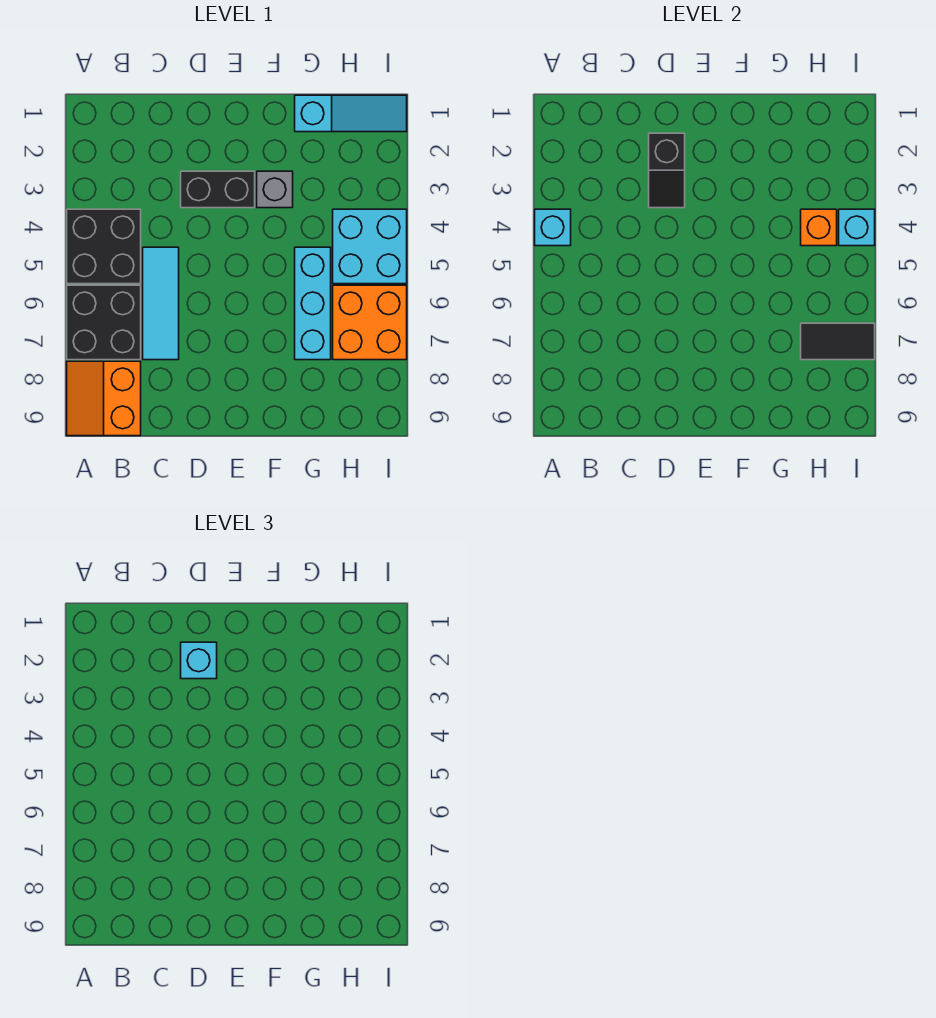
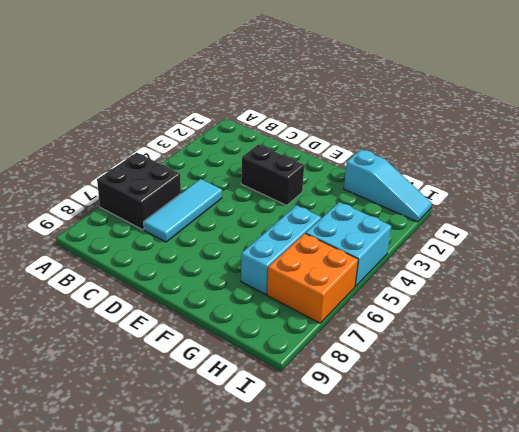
none -> black brick A4:B5 level 1
none -> orange slope A8:B9 level 1 top B
none -> grey brick F3 level 1

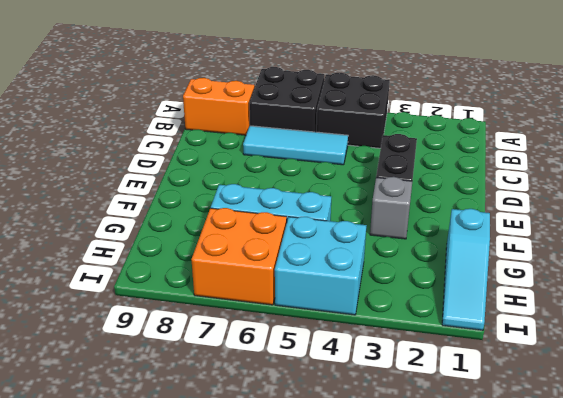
none -> cyan brick A4 level 2
none -> black slope D2:D3 level 2 top 2
none -> orange brick H4 level 2

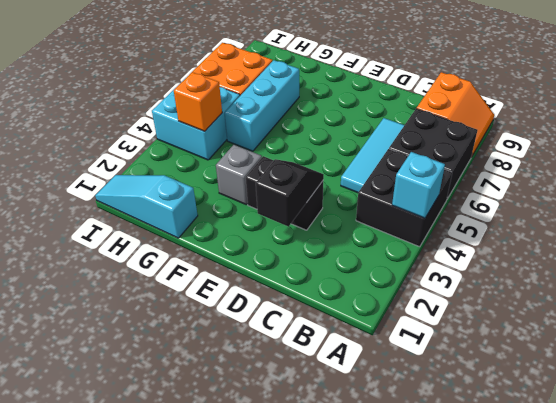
none -> black tile H7:I7 level 2
none -> cyan brick I4 level 2
none -> cyan brick D2 level 3

